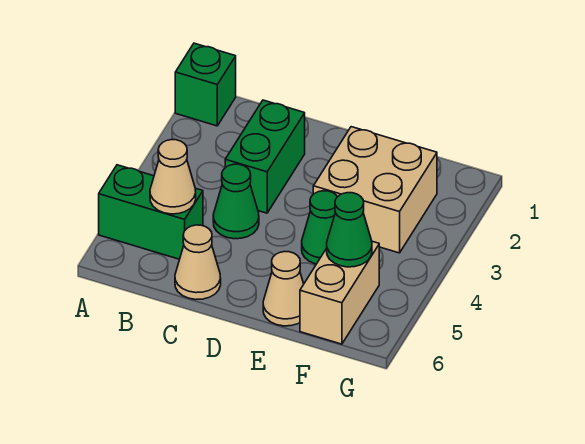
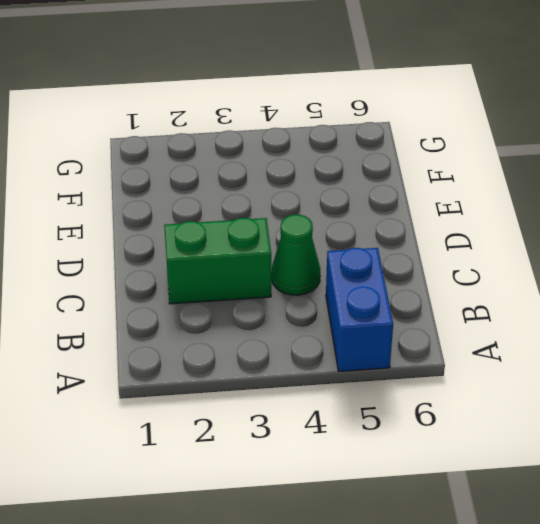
blue brick A5:B5 level 1 -> green brick A5:B5 level 1
none -> green brick A1 level 1
none -> tan cone C6 level 1

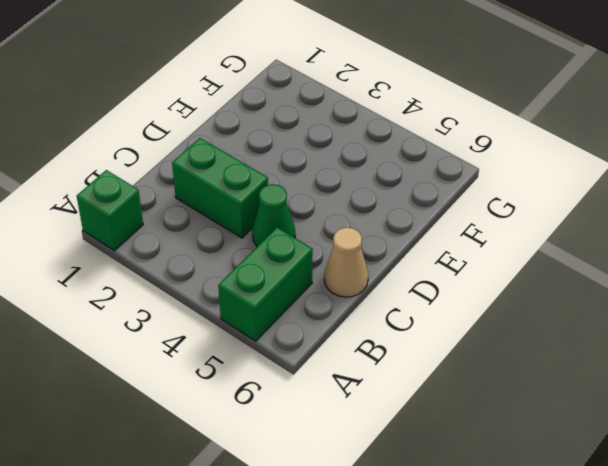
none -> tan brick E2:F3 level 1
none -> green cone E4 level 1

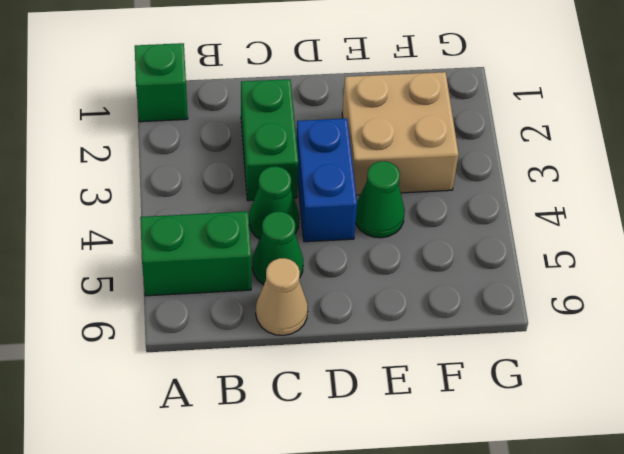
green cone C5 level 1 -> green cone F5 level 2
blue brick D3:D4 level 1 -> none
none -> tan cone E6 level 1
none -> tan brick F5:F6 level 1

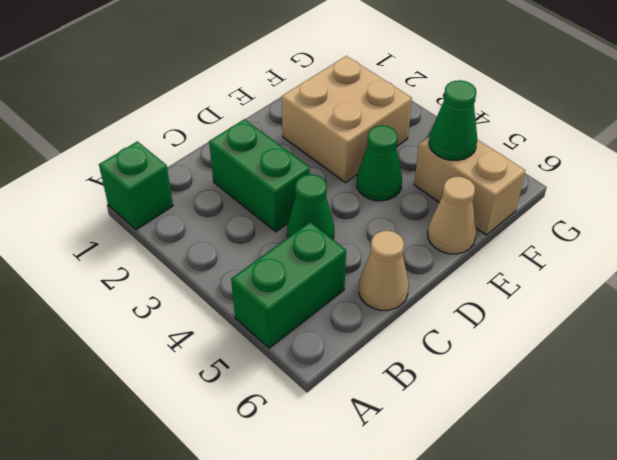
none -> tan cone B5 level 2

